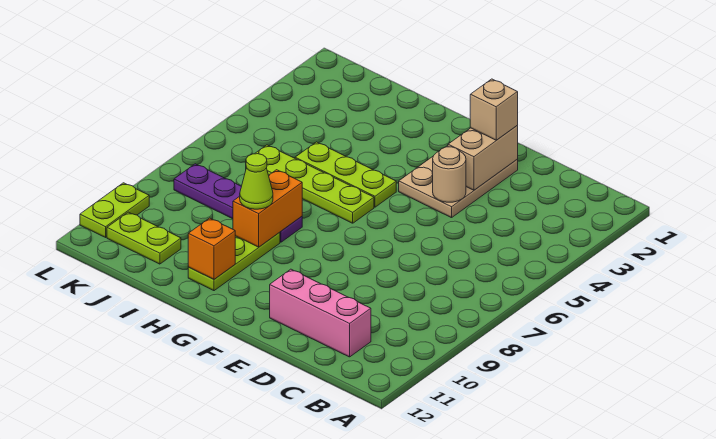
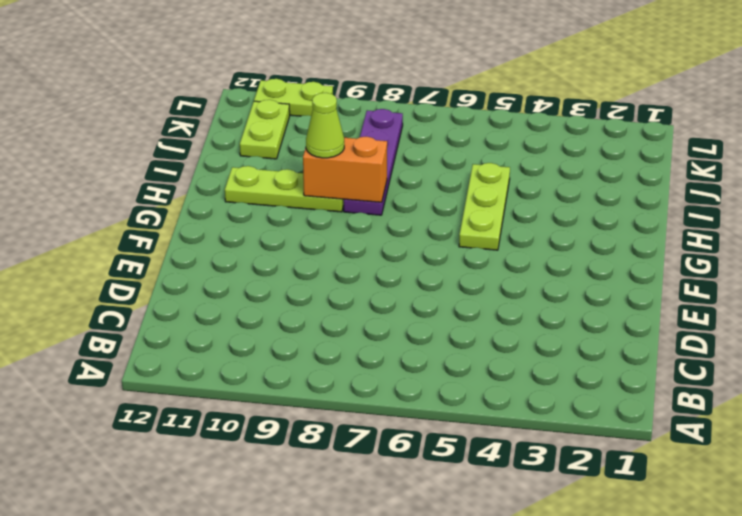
none -> pink brick C11:E11 level 1
none -> tan plate E2:F4 level 1
none -> lime plate G6:J6 level 1

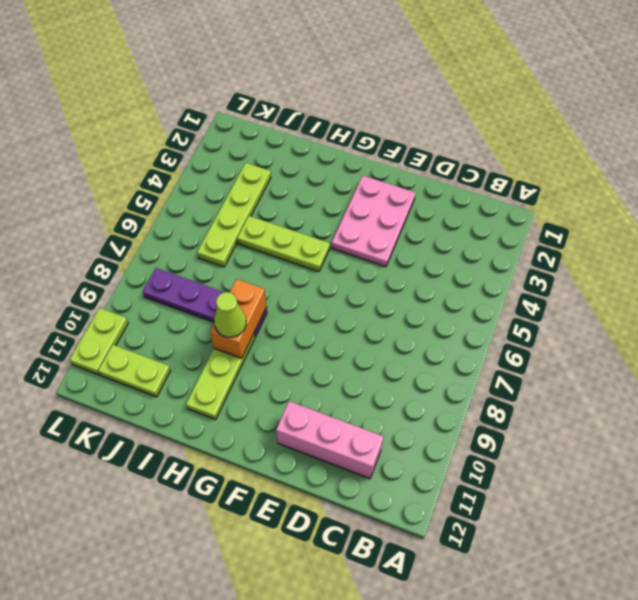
pink plate E2:F4 level 1 -> tan plate E2:F4 level 1
lime plate J3:J6 level 1 -> lime plate G6:J6 level 1
none -> tan brick E2:E3 level 2
none -> tan round brick E4 level 2
none -> orange brick H11 level 2

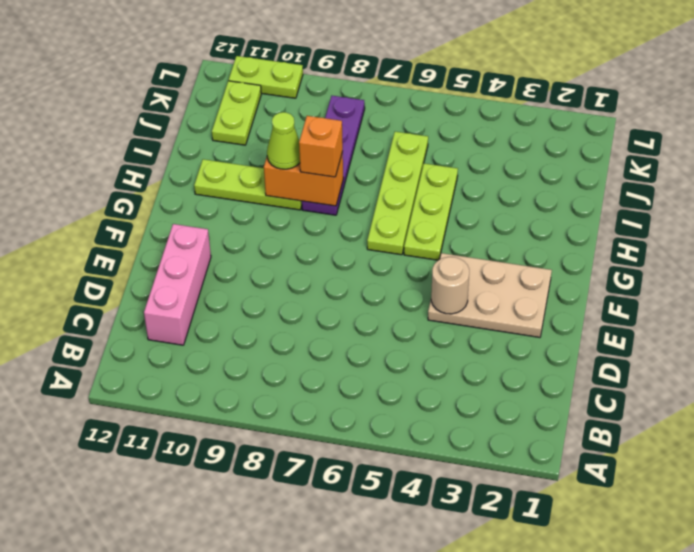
orange brick H8 level 3 -> orange brick H11 level 2
none -> tan brick E2:E3 level 2
none -> tan brick E2 level 3

